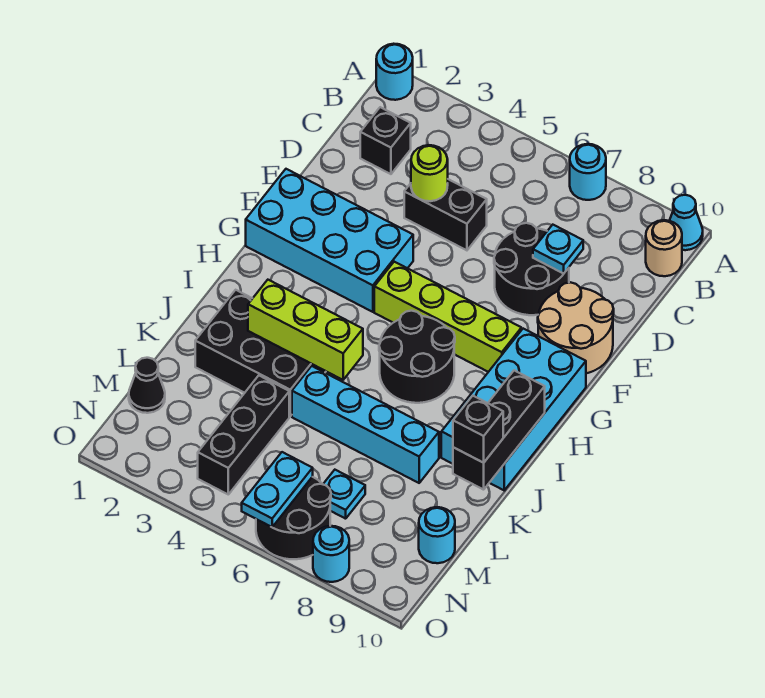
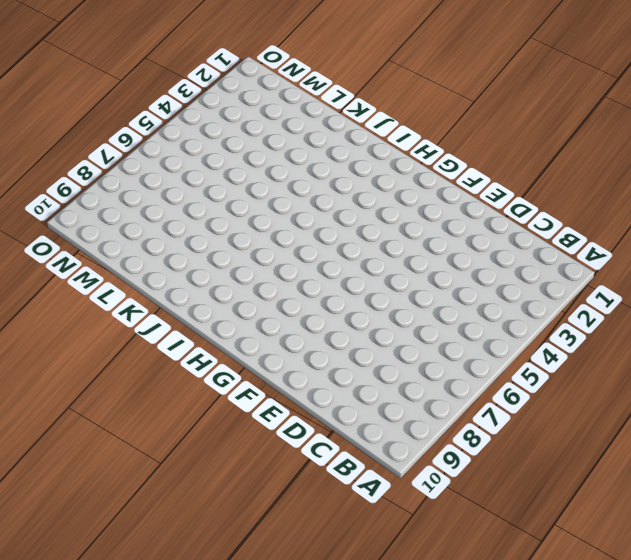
none -> cyan round brick A1 level 1
none -> cyan round brick A7 level 1
none -> cyan cone A10 level 1

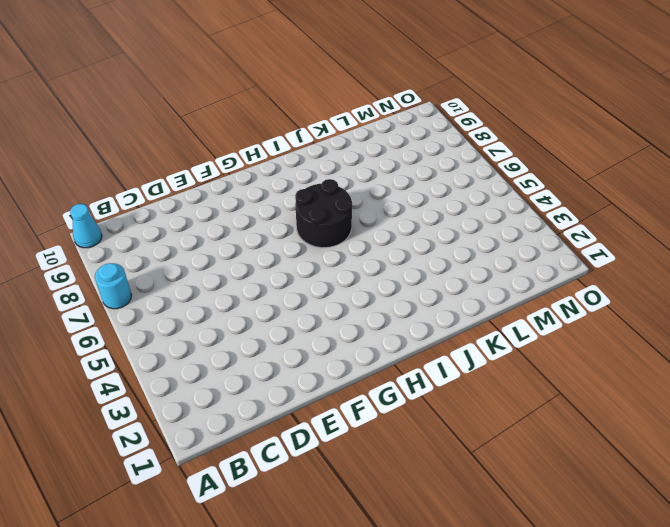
none -> cyan round brick A1 level 1
none -> tan round brick B10 level 1
none -> black brick C2 level 1

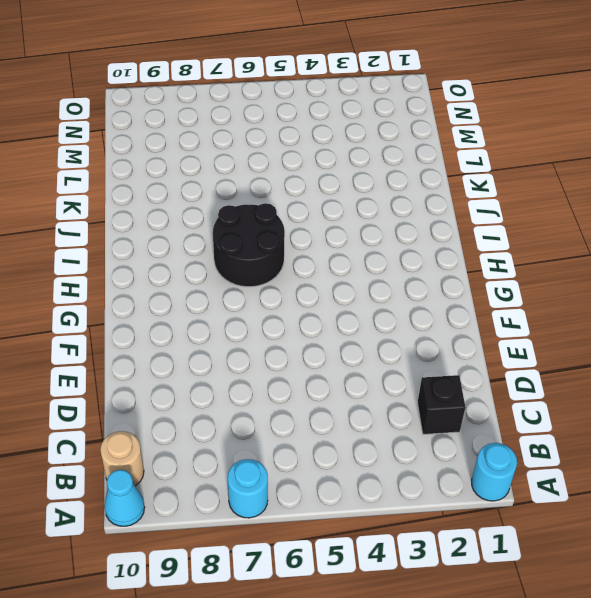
none -> black brick D4:D5 level 1
none -> black round brick D7:E8 level 1
none -> tan round brick E9:F10 level 1

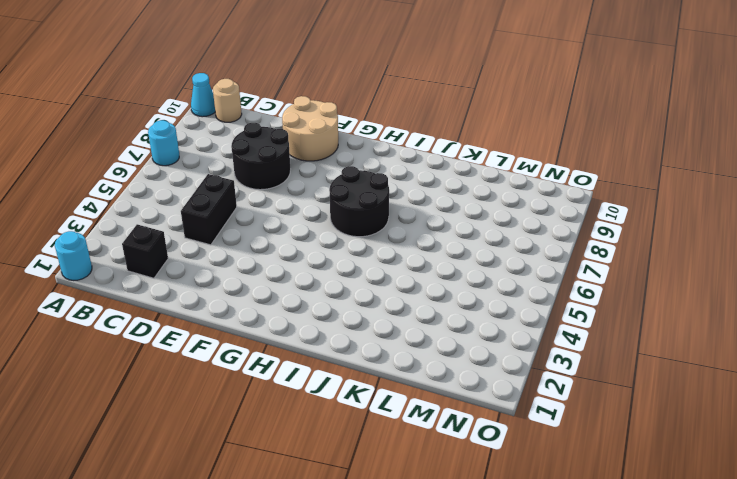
none -> cyan brick F1:G4 level 1
none -> lime brick G5:G8 level 1
none -> cyan brick G9:J10 level 1

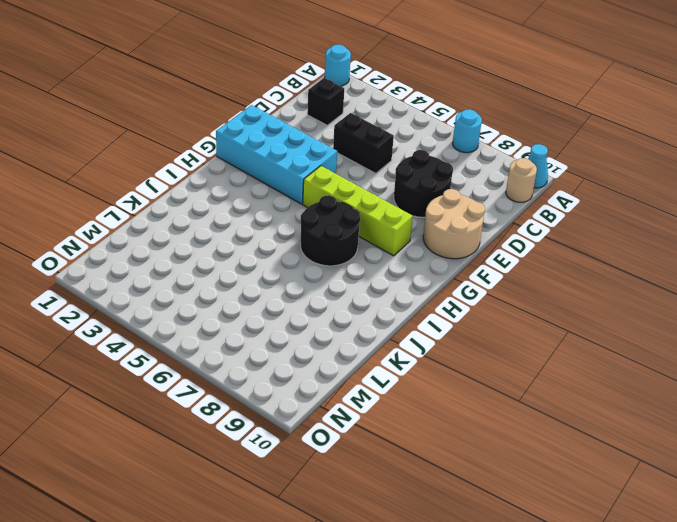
none -> cyan brick G9:J10 level 1
none -> black brick J2:K4 level 1
none -> cyan brick K5:K8 level 1

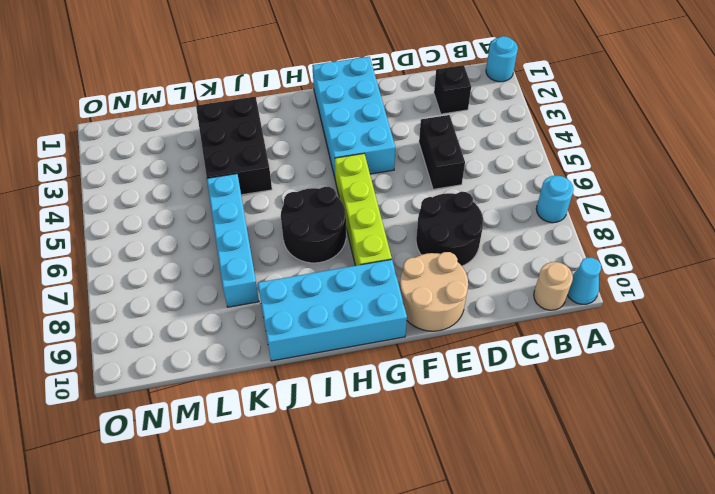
none -> black brick L4:N4 level 1
none -> black cone M1 level 1
none -> cyan plate M7 level 1

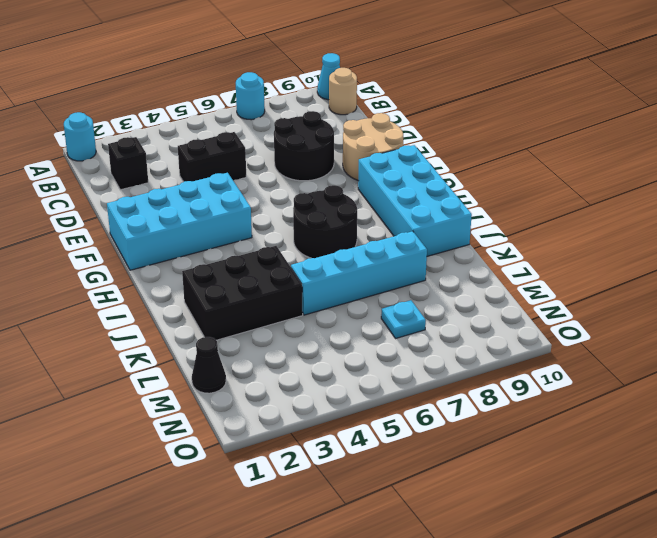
none -> lime brick G5:G8 level 1
none -> black brick L4:N4 level 1
none -> cyan round brick M10 level 1

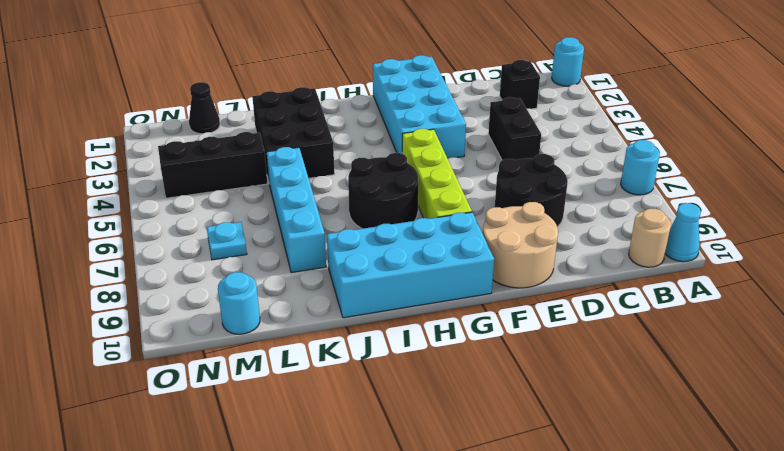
none -> black round brick N6:O7 level 1
none -> cyan round brick O8 level 1
none -> lime round brick D4 level 2

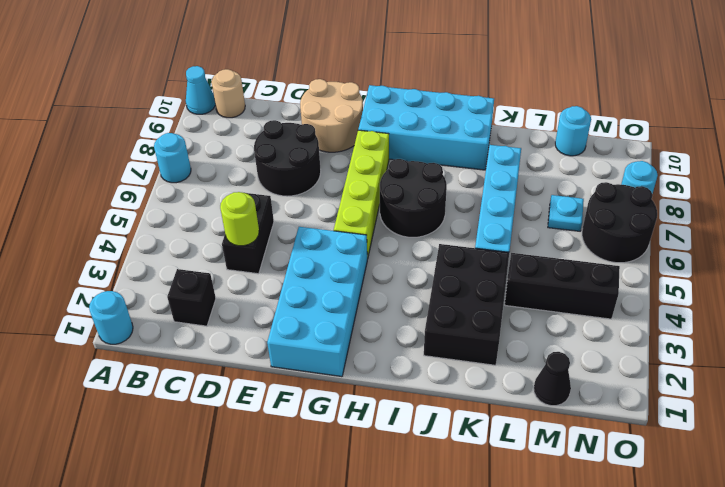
none -> cyan plate D8 level 2
none -> black brick I10:K10 level 2
none -> lime brick J3:J5 level 2

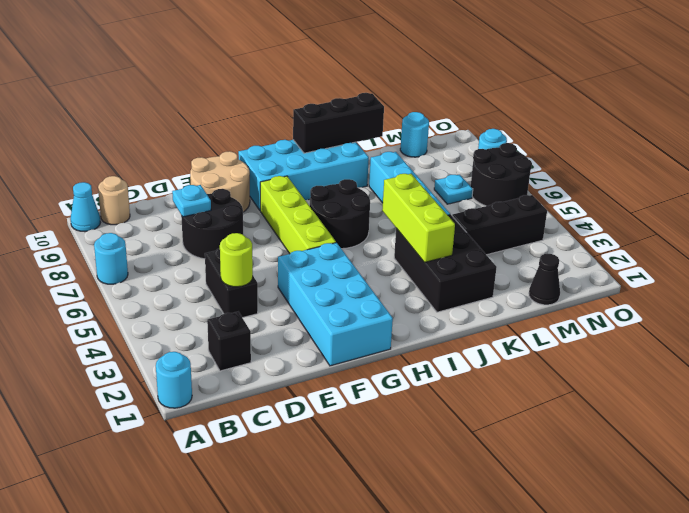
none -> cyan plate N6:O6 level 2
none -> black brick K10 level 3

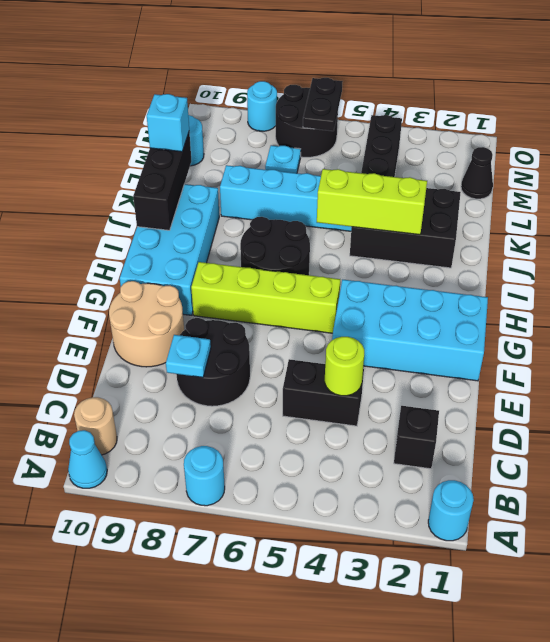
cyan brick K10 level 3 -> black brick K10 level 3
black plate N6:O6 level 2 -> cyan plate N6:O6 level 2

